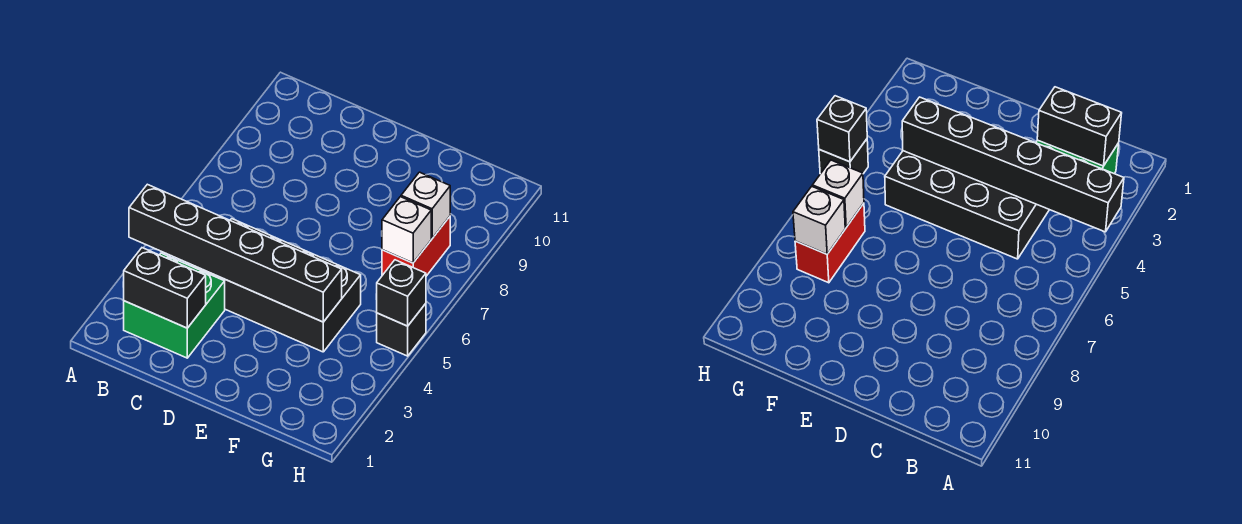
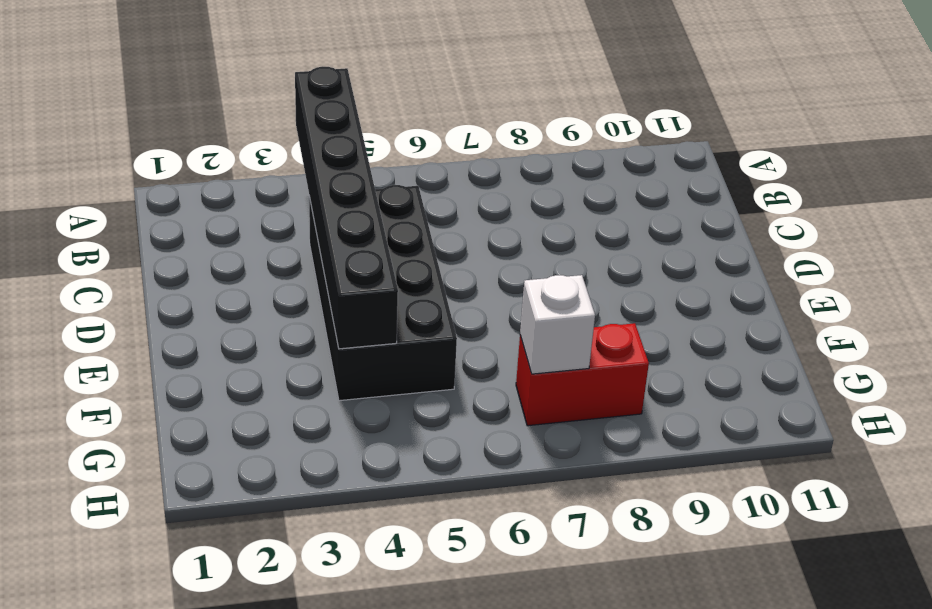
none -> green brick B2:C3 level 1
none -> black brick H5 level 1

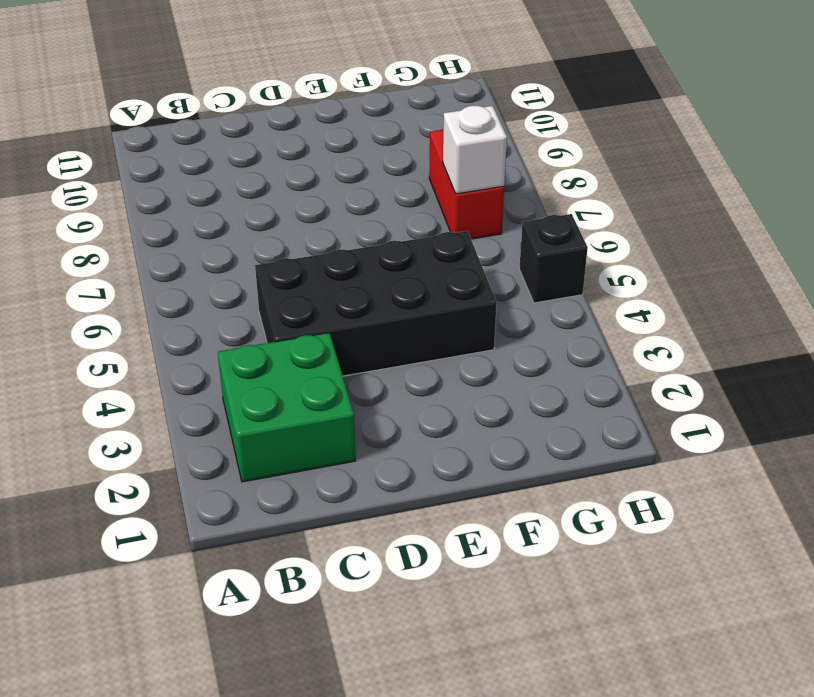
none -> black brick A4:F4 level 2
none -> black brick B2:C2 level 2

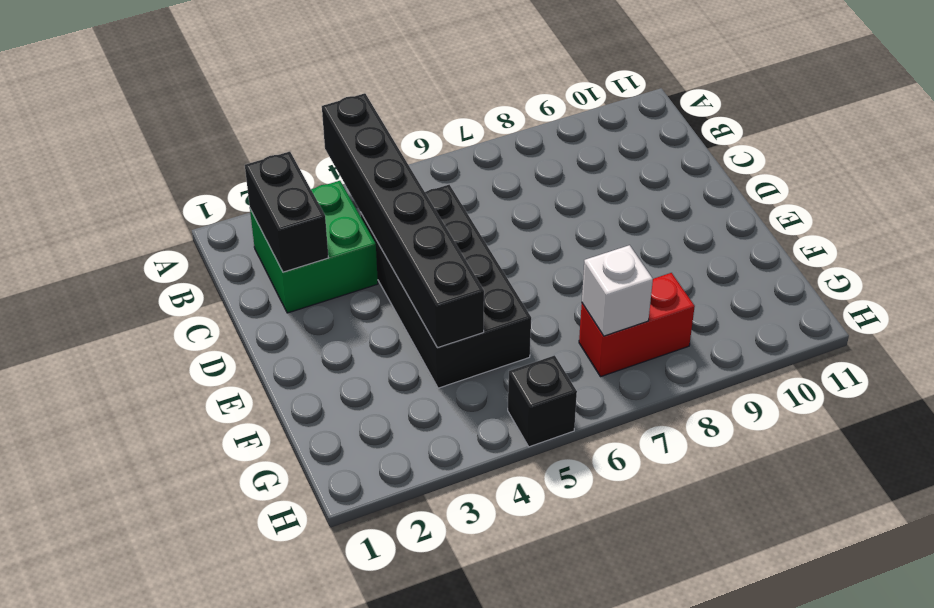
none -> white brick G8 level 2
none -> black brick H5 level 2

